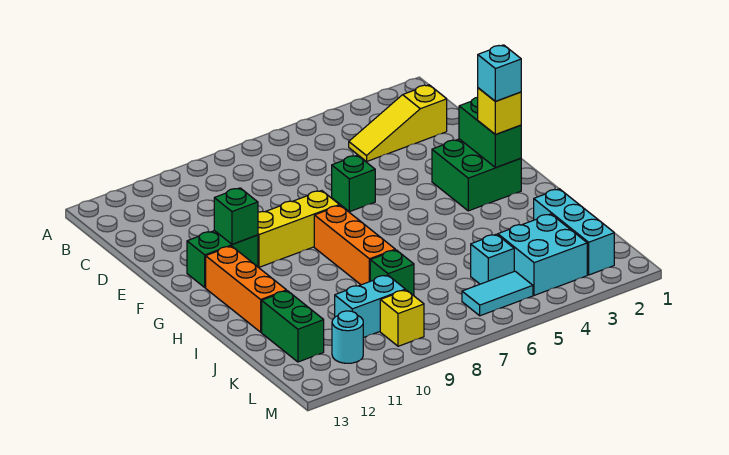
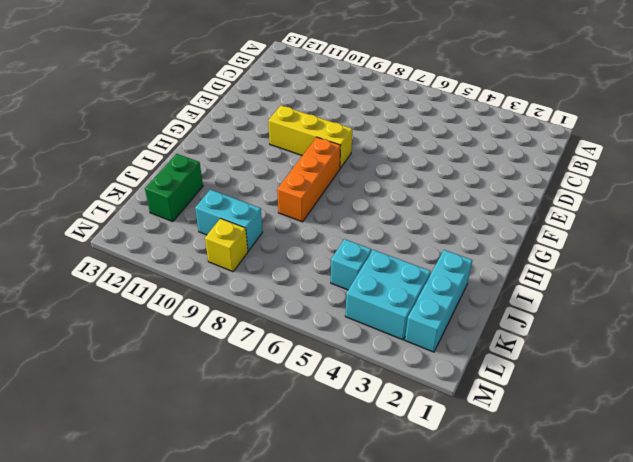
none -> yellow slope C2:C4 level 1 top 2
none -> green brick E6 level 1
none -> green brick F2:G3 level 1

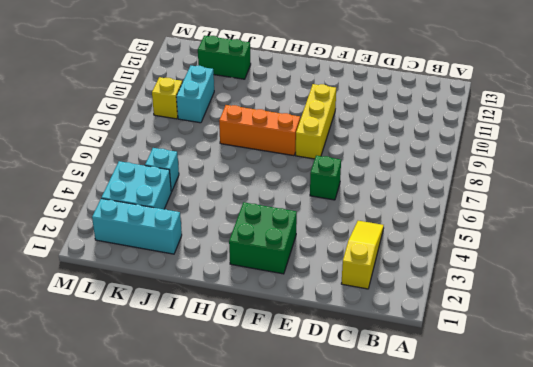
none -> green brick F11:F12 level 1
none -> orange brick G12:I12 level 1
none -> green brick J8 level 1

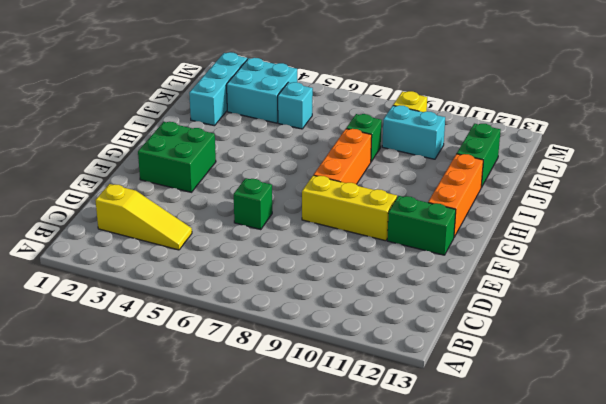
none -> cyan tile L5:L6 level 1
none -> cyan round brick L11 level 1
none -> green brick F2:G2 level 2

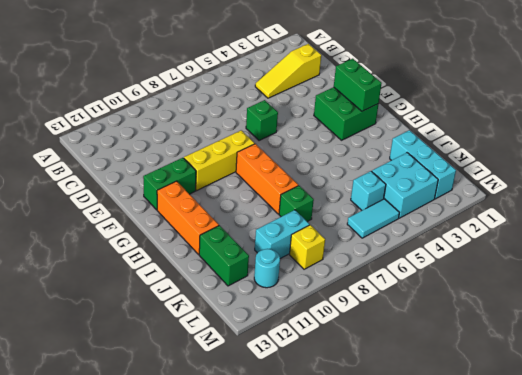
none -> green brick F11 level 2
none -> yellow brick G2 level 3
none -> cyan brick G2 level 4

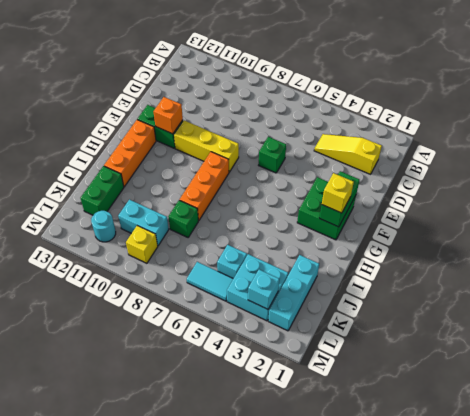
orange brick F11 level 2 -> green brick F11 level 2
cyan brick L3 level 2 -> cyan brick G2 level 4

